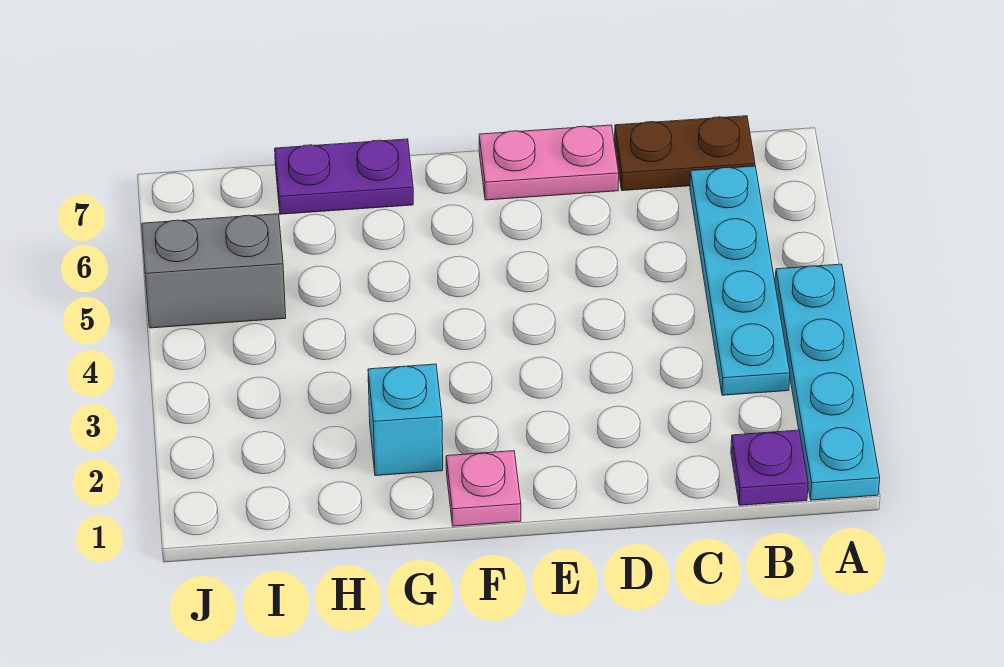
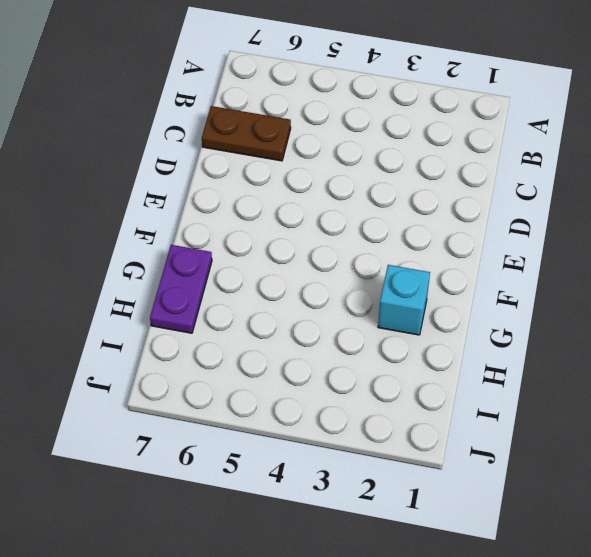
brown plate C6:C7 level 1 -> brown plate B7:C7 level 1
none -> cyan plate A1:A4 level 1
none -> purple plate B1 level 1

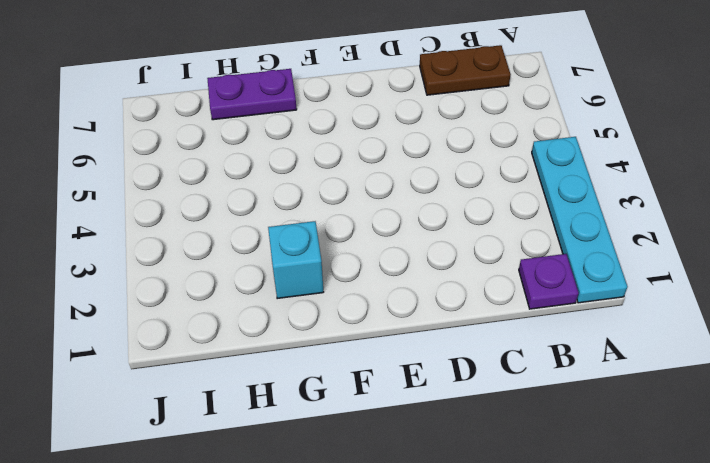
none -> cyan plate B3:B6 level 1
none -> pink plate D7:E7 level 1

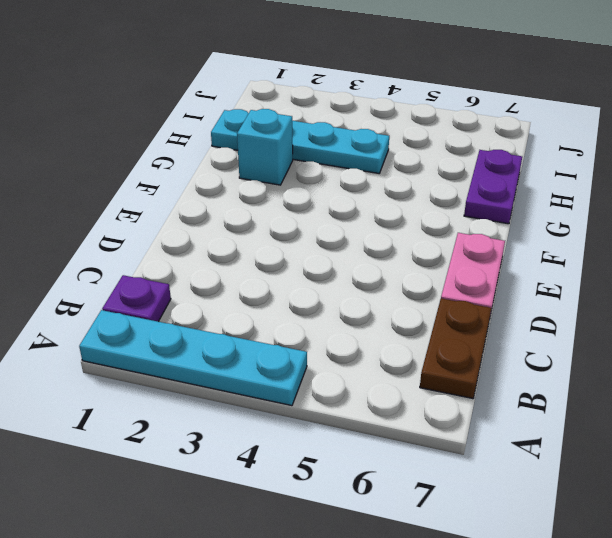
cyan plate H1:H4 level 1 -> cyan plate B3:B6 level 1
none -> pink plate F1 level 1
none -> grey brick I5:J5 level 1

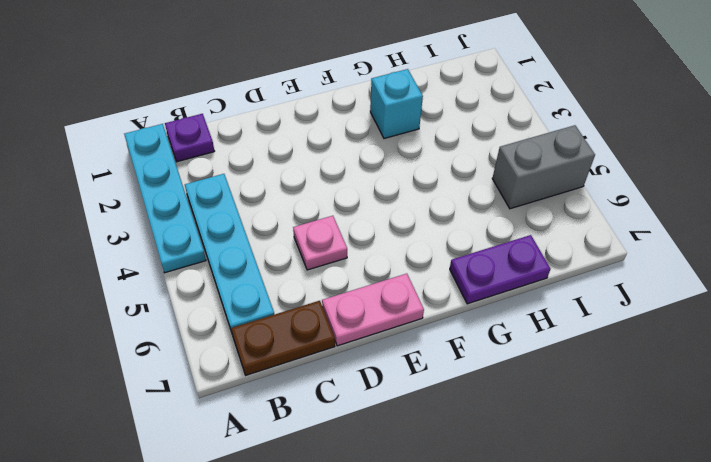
pink plate D5 level 1 -> pink plate F1 level 1

